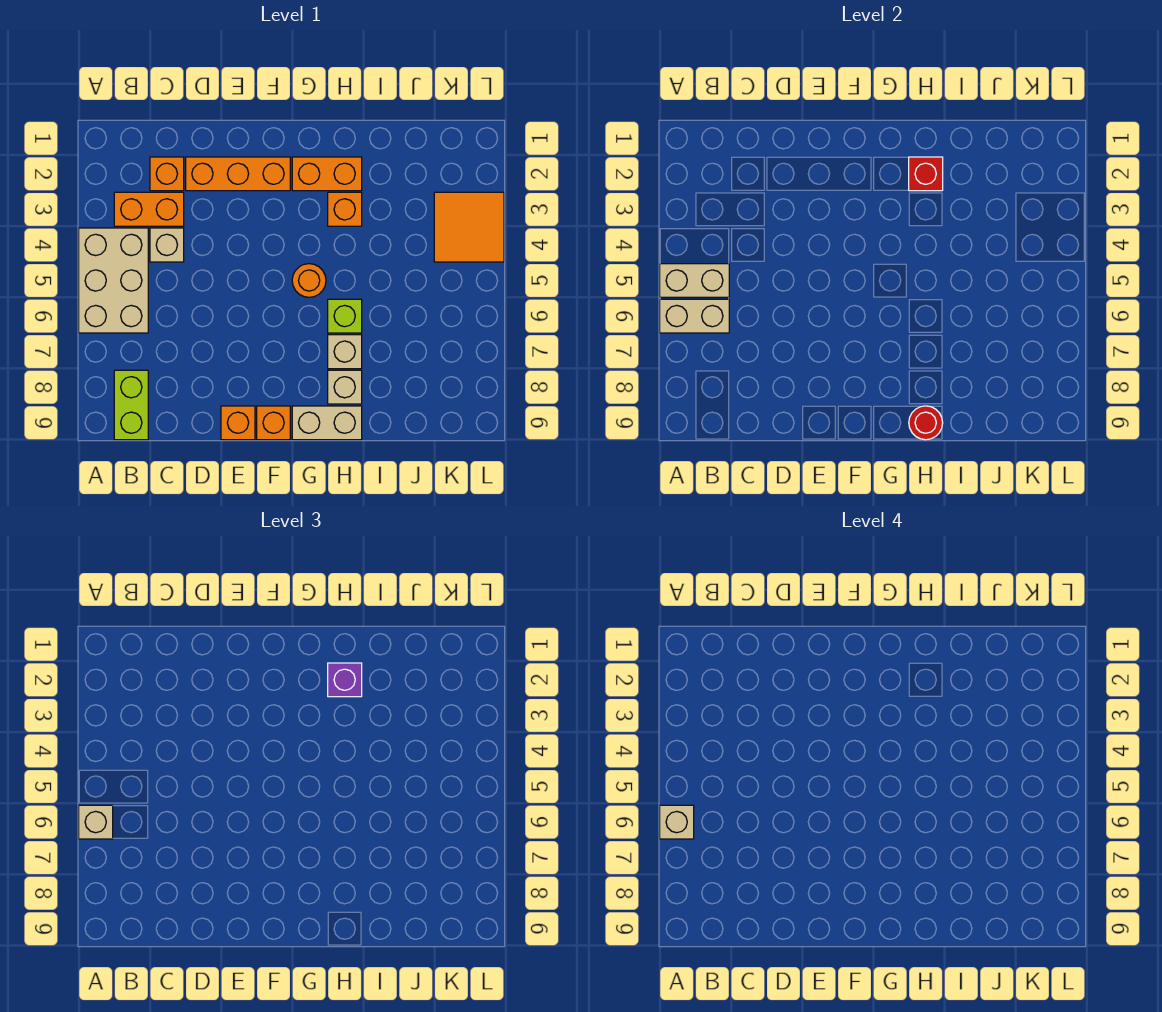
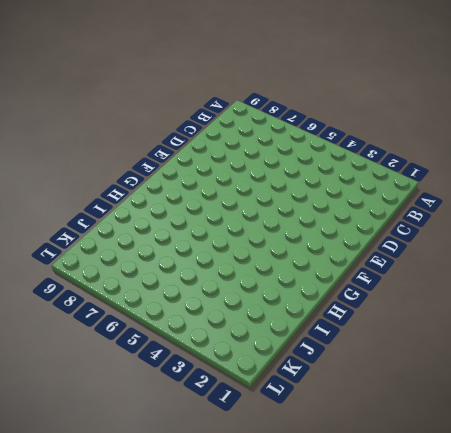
none -> tan brick A4:B6 level 1
none -> orange brick B3:C3 level 1
none -> lime brick B8:B9 level 1

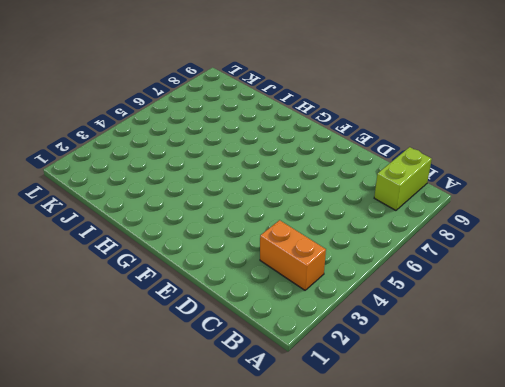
none -> tan brick A4:B6 level 1
none -> orange brick C2 level 1
none -> tan brick C4 level 1

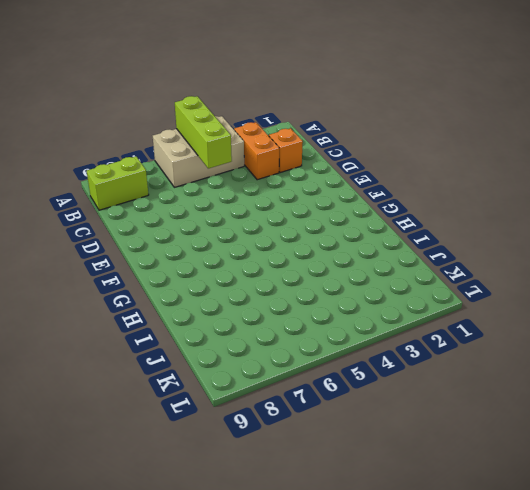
lime brick A5:C5 level 2 -> tan brick A5:B5 level 2
none -> tan brick C4 level 1
none -> orange brick D2:F2 level 1
none -> orange brick E9 level 1

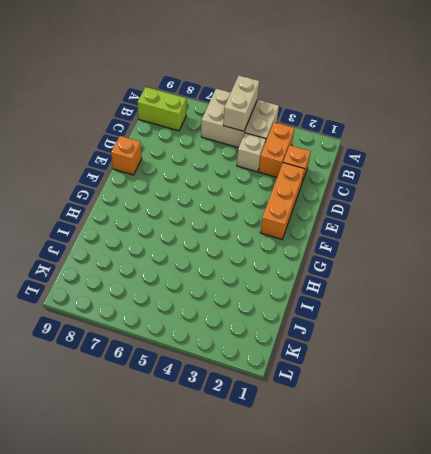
none -> orange brick F9 level 1
none -> orange brick G2:H2 level 1
none -> orange round brick G5 level 1

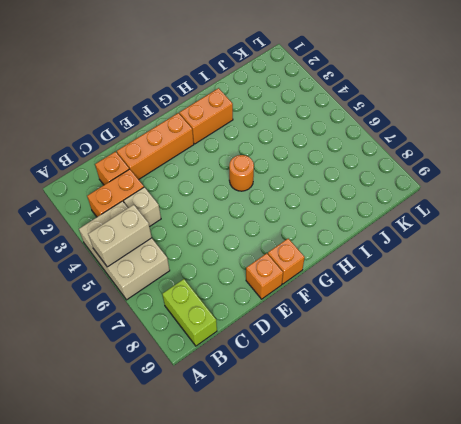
none -> tan brick G9:H9 level 1
none -> orange brick H3 level 1
none -> lime brick H6 level 1

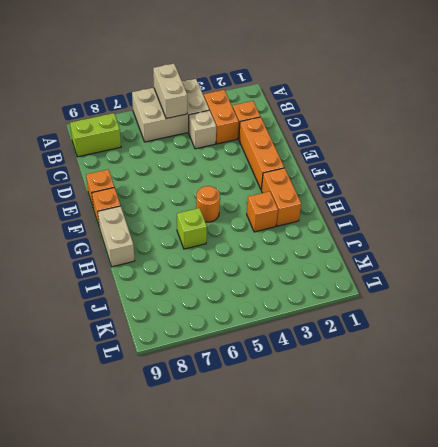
none -> tan brick H7 level 1
none -> tan brick H8 level 1
none -> orange tile K3:L4 level 1

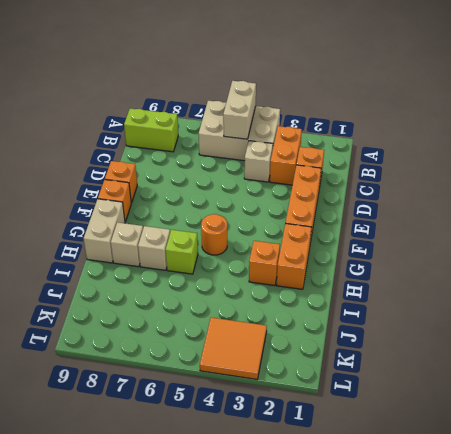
none -> tan brick A6:B6 level 2
none -> red brick H2 level 2
none -> red round brick H9 level 2

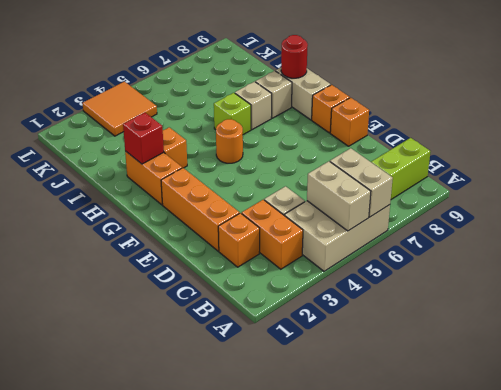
none -> tan brick A6 level 3
none -> purple brick H2 level 3
none -> tan brick A6 level 4

